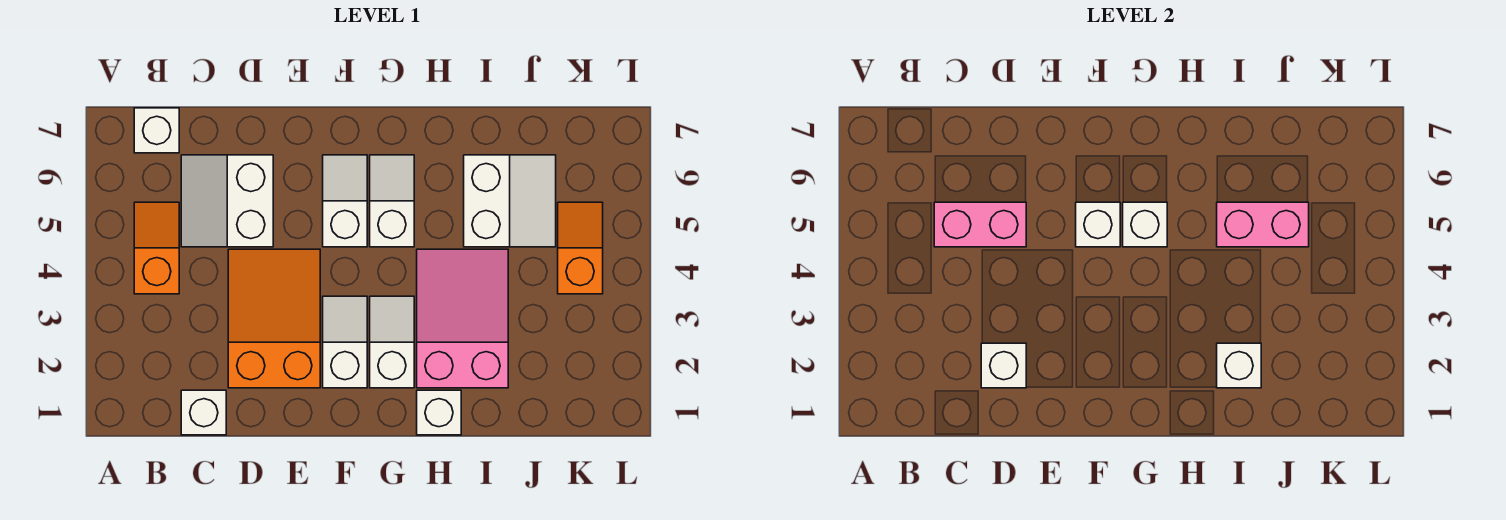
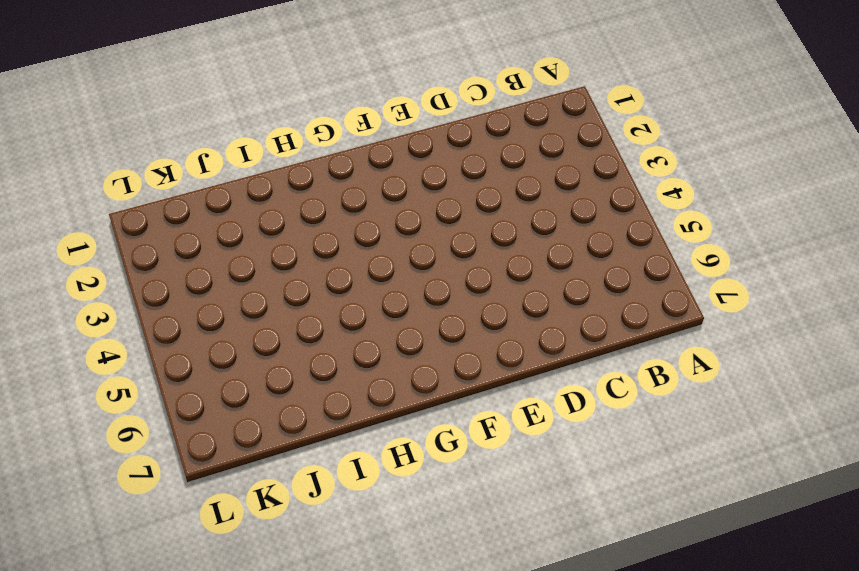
none -> orange slope B4:B5 level 1 top 4
none -> white brick B7 level 1
none -> white brick C1 level 1

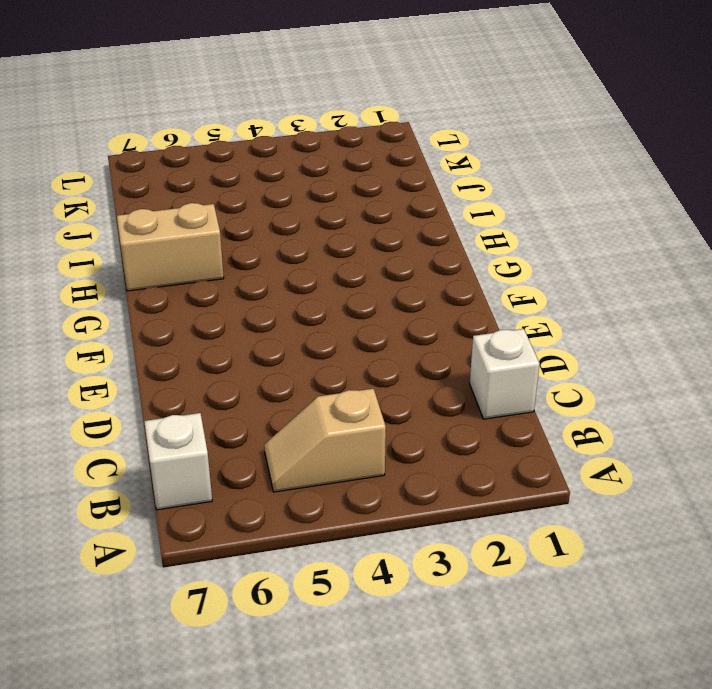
tan slope B4:B5 level 1 top 4 -> orange slope B4:B5 level 1 top 4
tan brick H6:H7 level 1 -> none
none -> white slope C5:D6 level 1 top D
none -> orange slope D2:E4 level 1 top 2
none -> white slope F2:F3 level 1 top 2

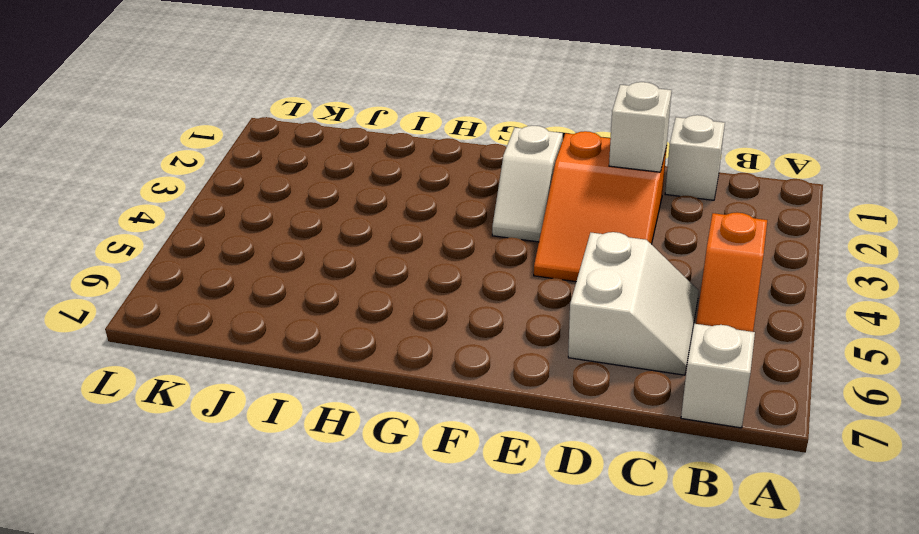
none -> white slope F5:F6 level 1 top 5
none -> white slope G2:G3 level 1 top 2
none -> white slope G5:G6 level 1 top 5

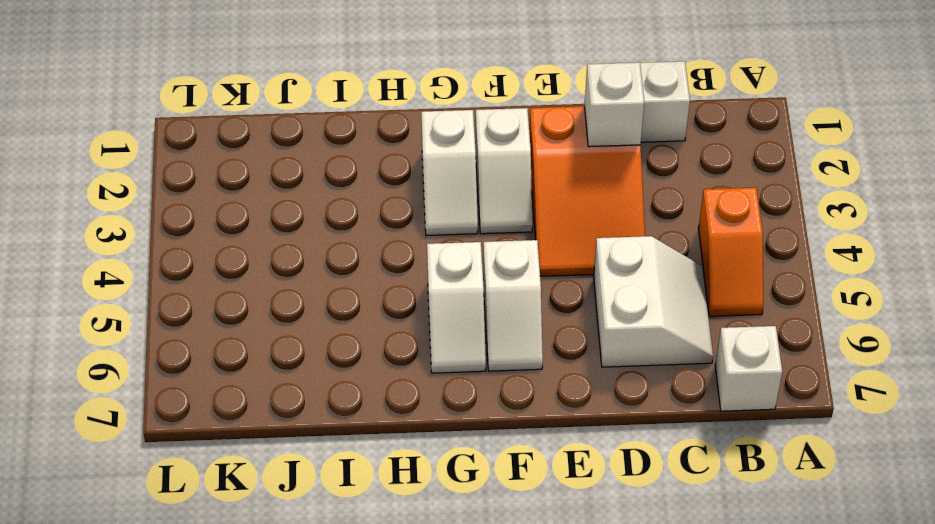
none -> white brick H1 level 1
none -> pink slope H2:I4 level 1 top 2
none -> white slope I5:J6 level 1 top I

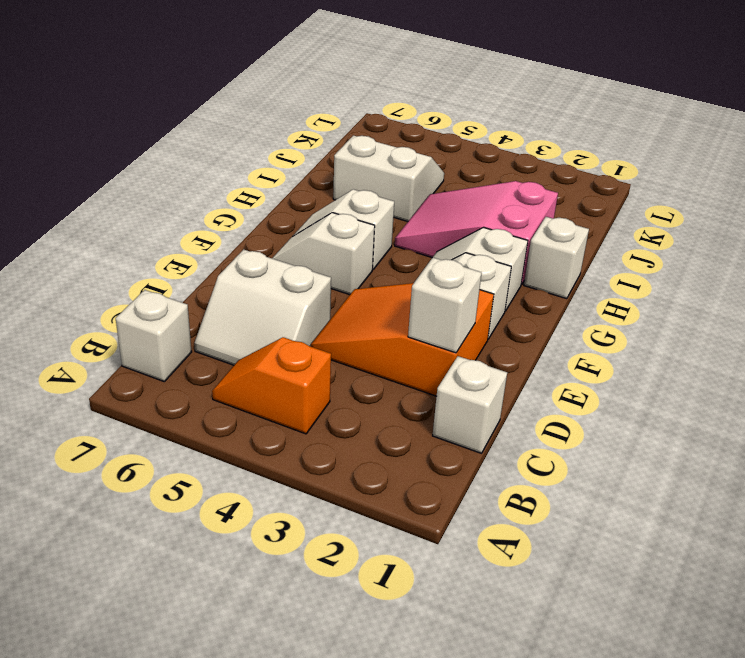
none -> orange slope K4:K5 level 1 top 4
none -> pink brick C5:D5 level 2
none -> white brick F5 level 2

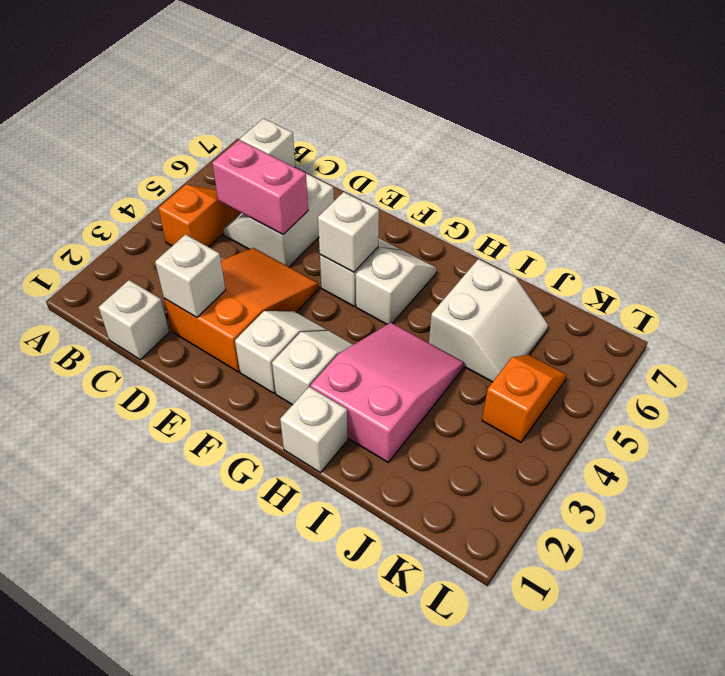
none -> white brick G5 level 2
none -> white brick I2 level 2
none -> pink brick I5:J5 level 2

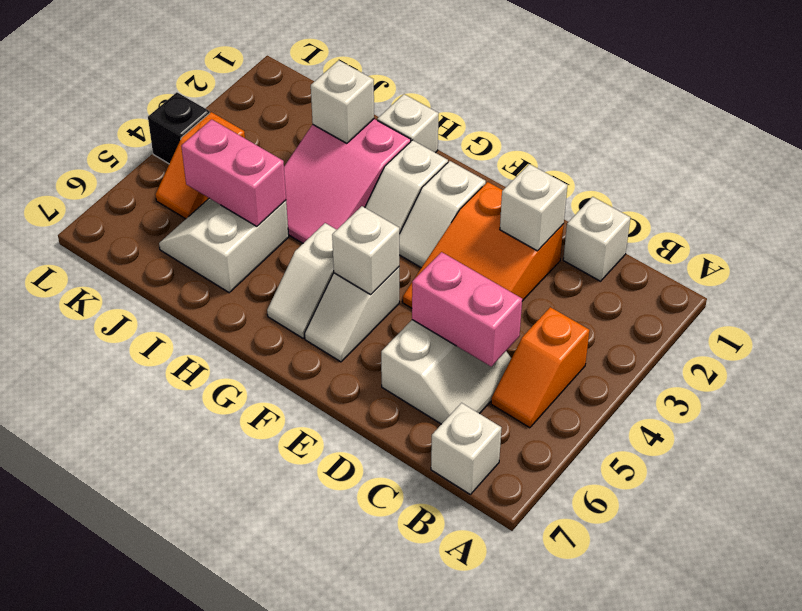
black brick L4 level 1 -> none
none -> white brick G5 level 2

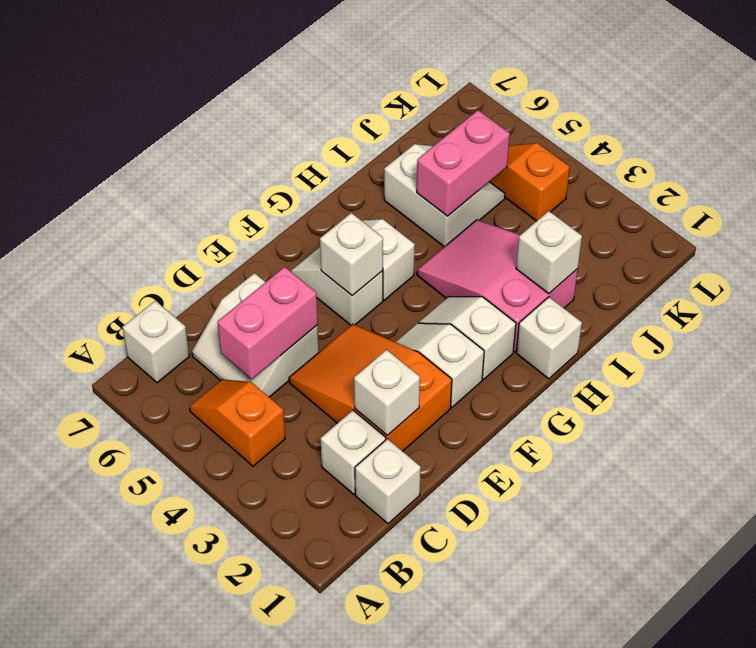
white brick C2 level 1 -> white brick G5 level 2

